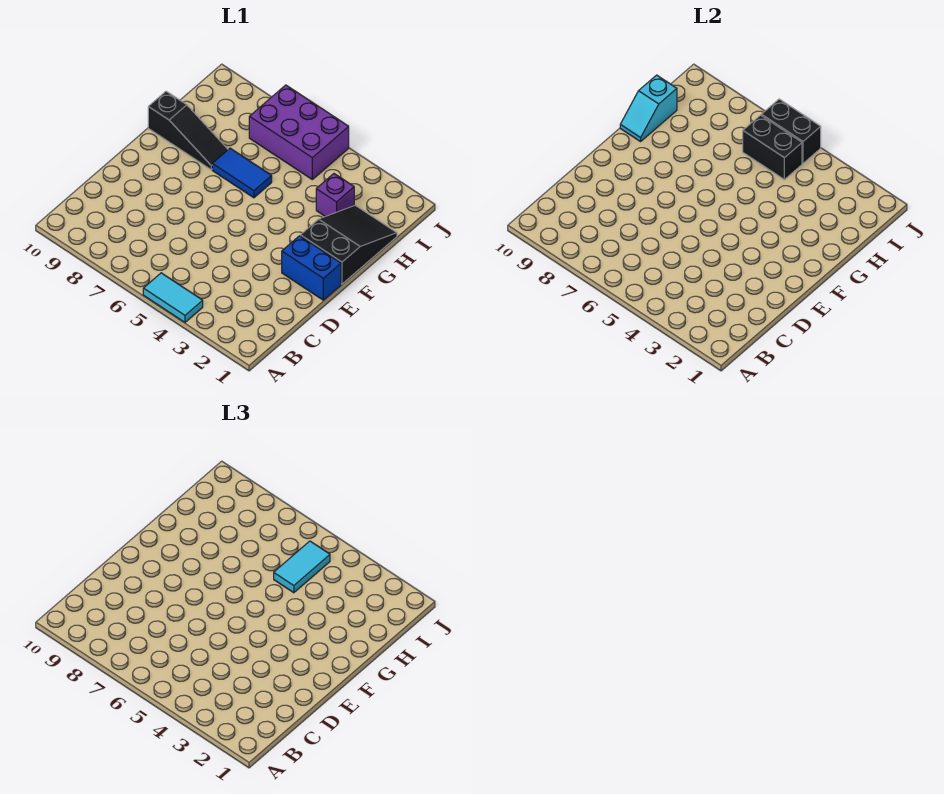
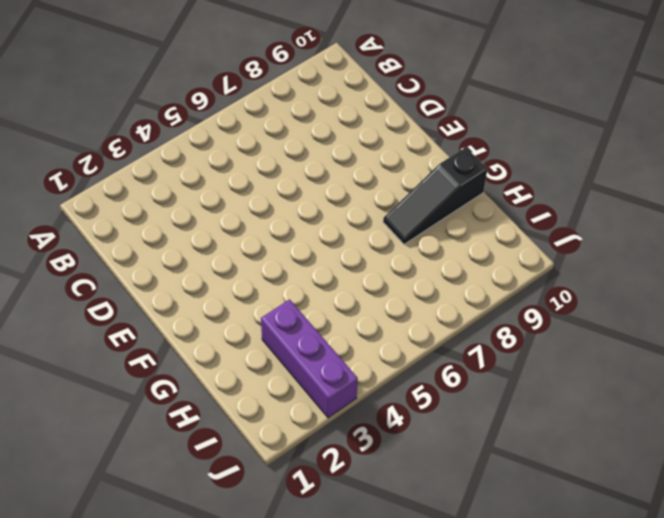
purple brick H3:J3 level 1 -> purple brick H3 level 1
none -> cyan tile A4:A5 level 1
none -> blue brick E1:E2 level 1

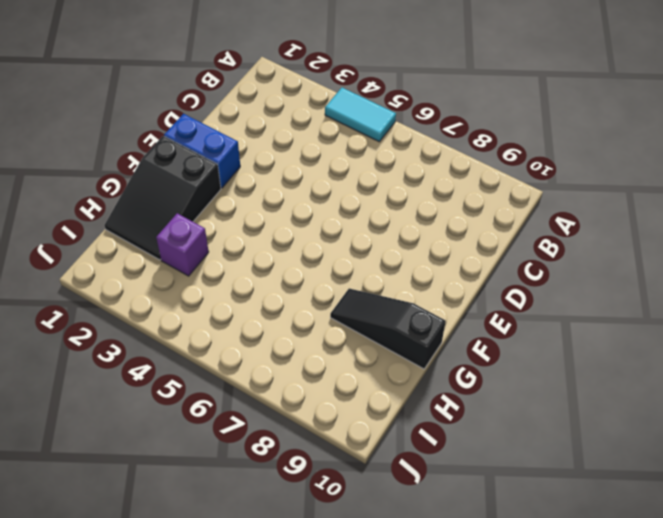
none -> blue tile G6:G7 level 1
none -> purple brick I5:J7 level 1

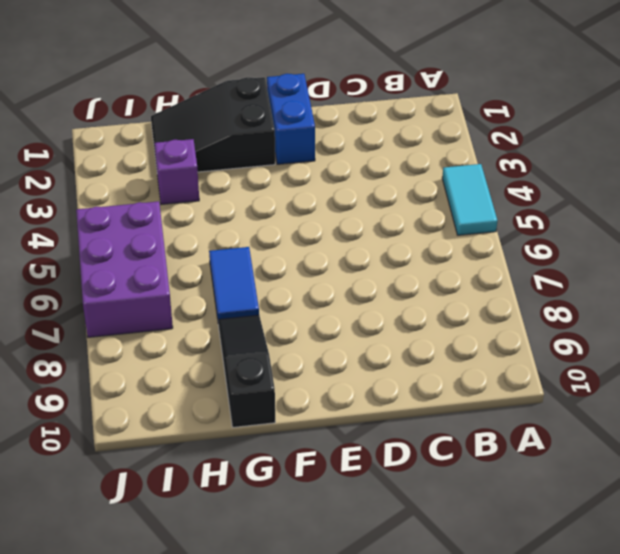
none -> cyan slope G10:H10 level 2 top H
none -> black brick I5:I6 level 2

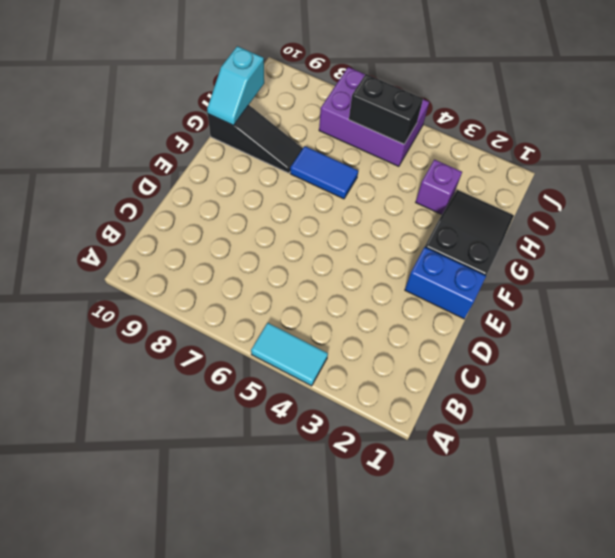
none -> black brick J5:J6 level 2
none -> cyan tile H5:I5 level 3

